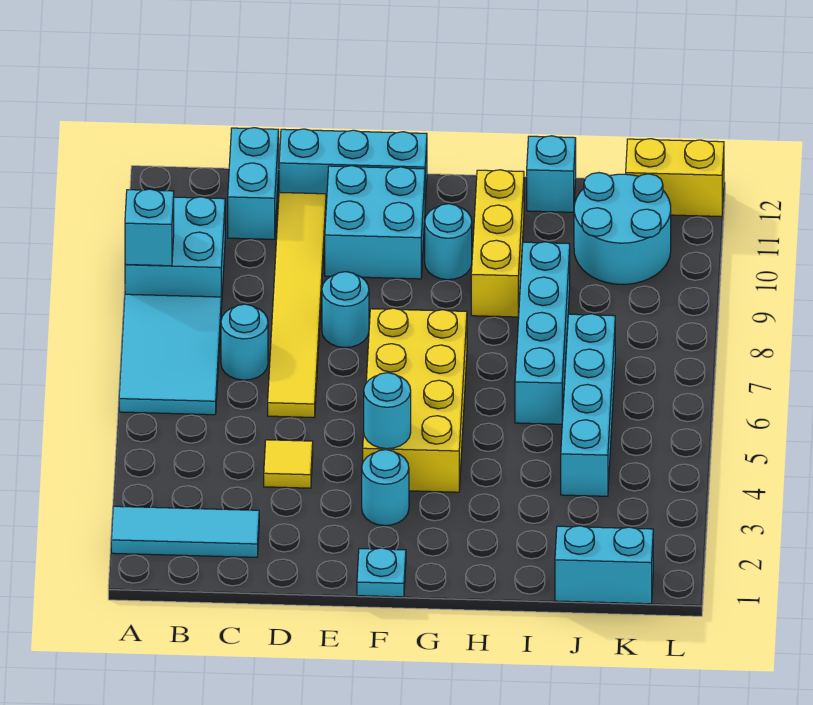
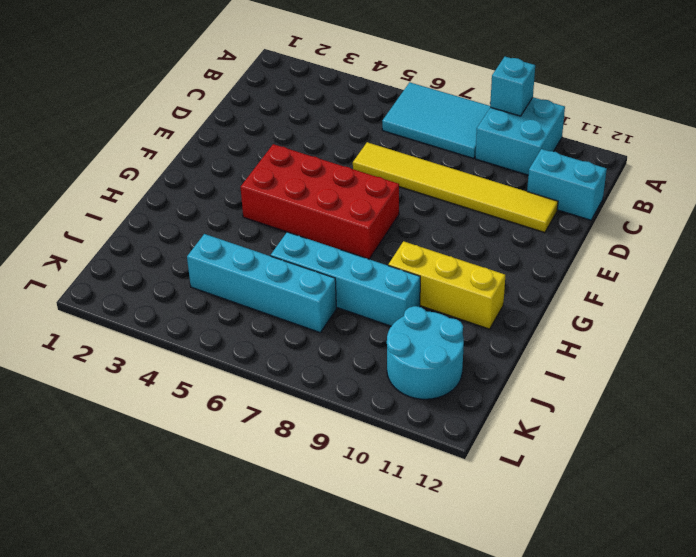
red brick F4:G7 level 1 -> yellow brick F4:G7 level 1
none -> cyan tile A2:C2 level 1
none -> cyan round brick C7 level 1
none -> yellow tile D4 level 1

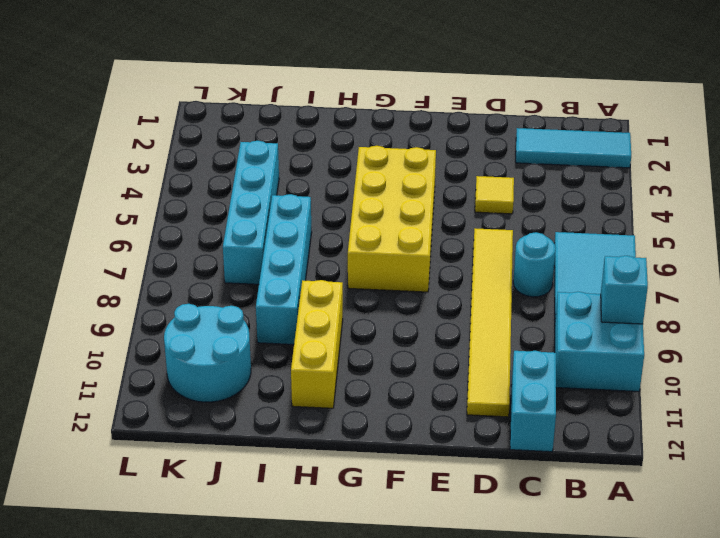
none -> cyan brick D12:F12 level 1
none -> cyan round brick E8 level 1
none -> cyan brick E10:F11 level 1

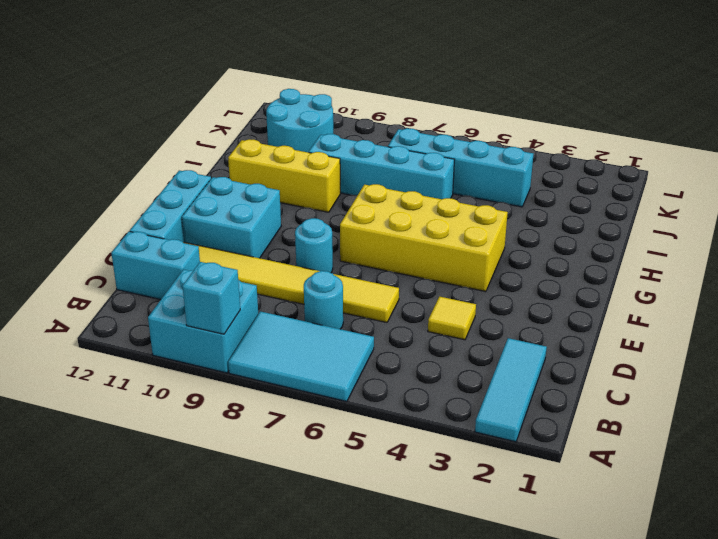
none -> cyan plate F1 level 1
none -> cyan round brick F3 level 1
none -> cyan round brick G10 level 1

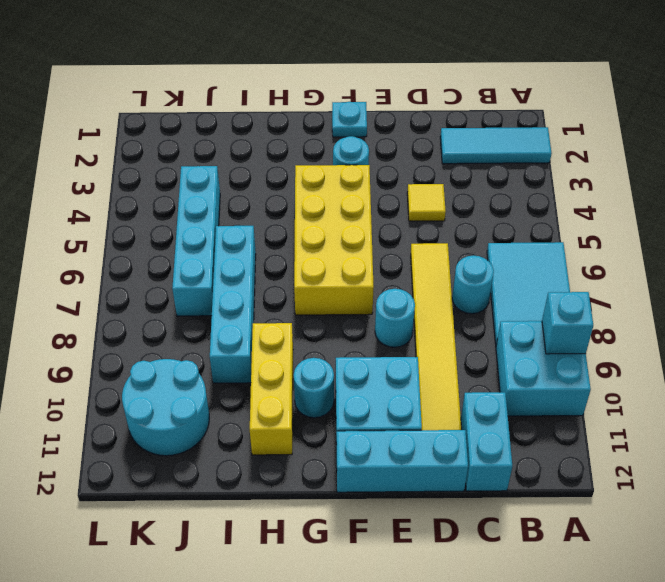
none -> cyan brick I12 level 1
none -> cyan brick J1:K1 level 1
none -> yellow brick K12:L12 level 1

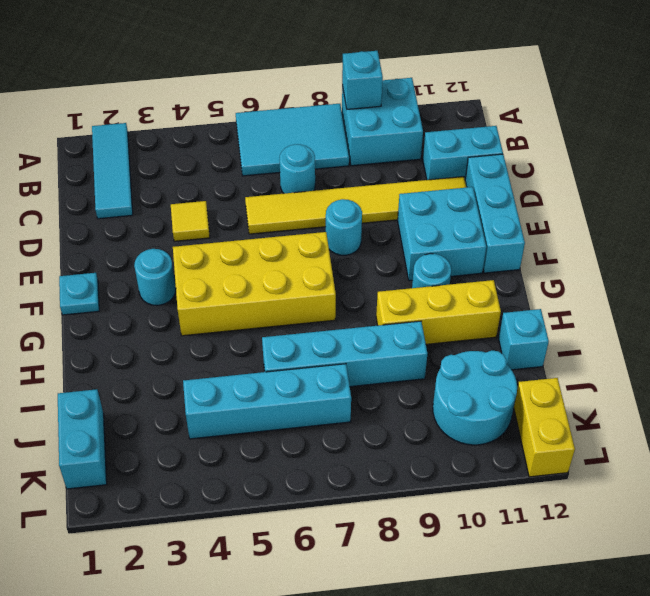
none -> cyan round brick F4 level 2

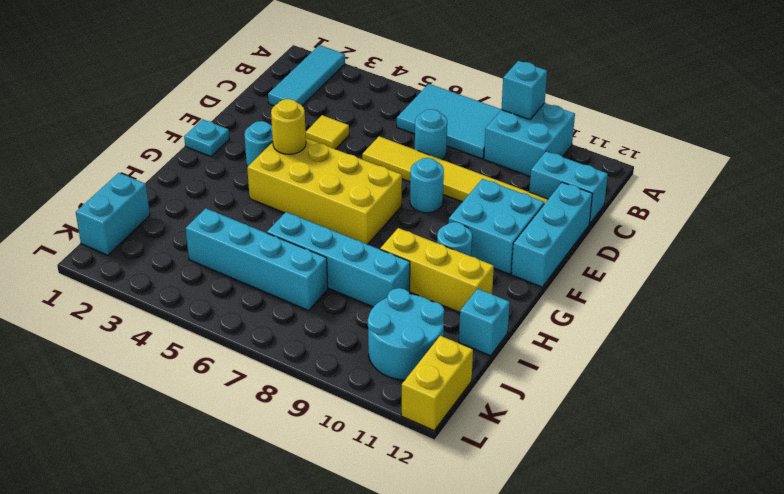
yellow round brick F4 level 2 -> cyan round brick F4 level 2

